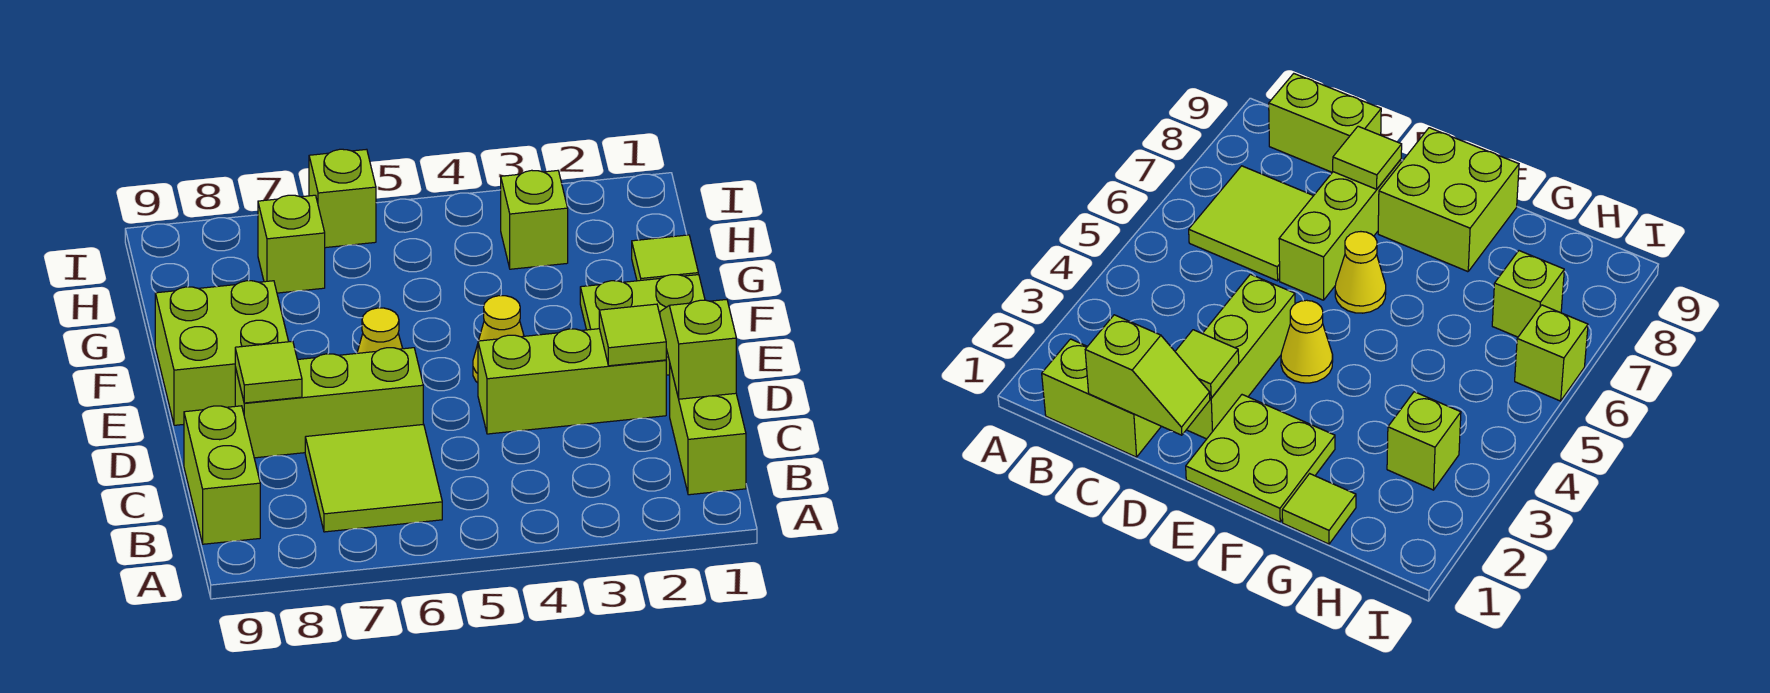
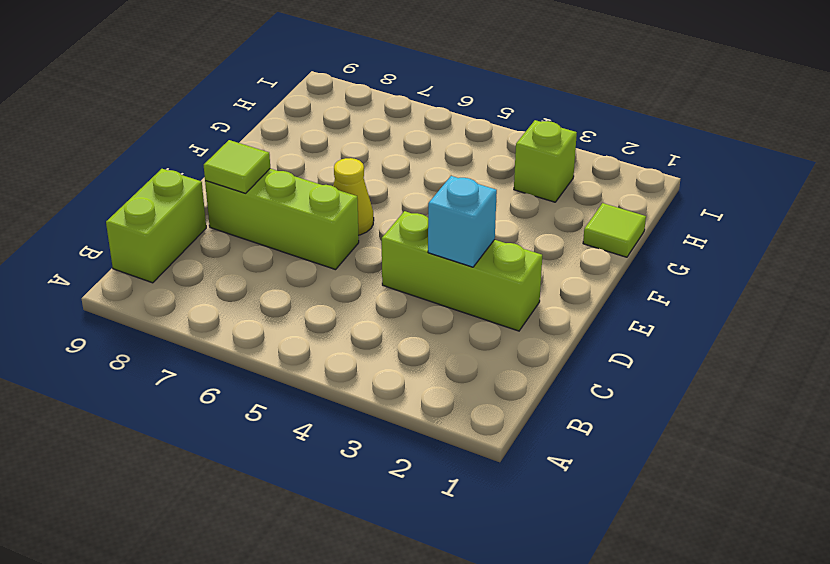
cyan brick D3 level 2 -> none
none -> lime brick B1:C1 level 1
none -> lime tile B6:C7 level 1
none -> lime plate E1:F2 level 1

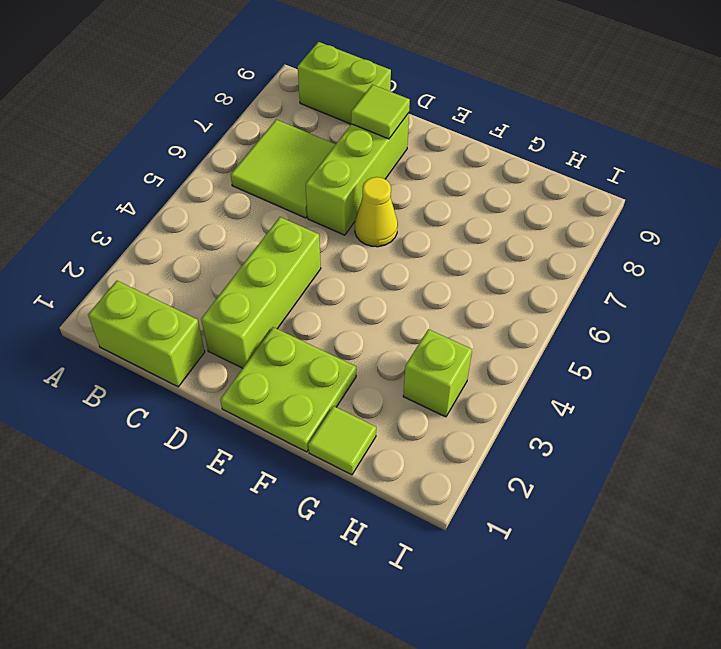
none -> yellow cone E4 level 1
none -> lime brick E8:F9 level 1
none -> lime brick H7 level 1

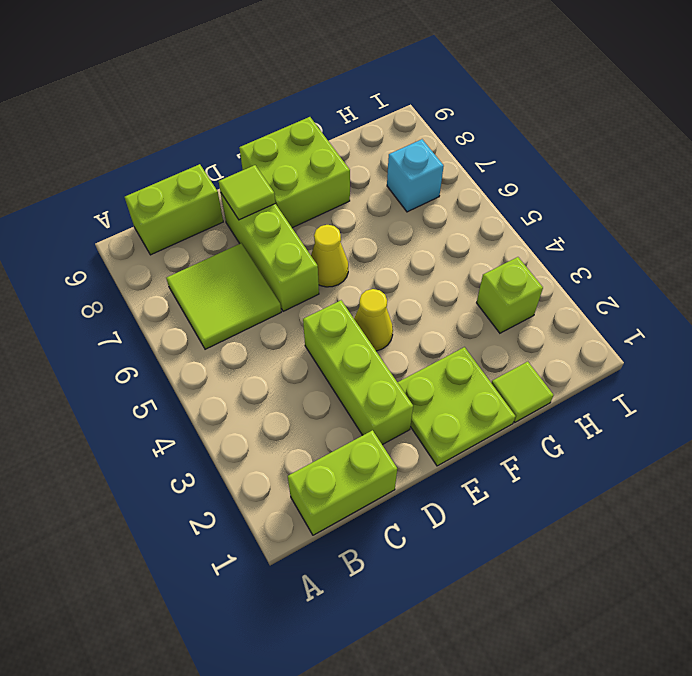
cyan brick H7 level 1 -> lime brick H7 level 1
none -> lime brick I6 level 1
none -> lime slope C1:D1 level 2 top C
none -> lime tile D2 level 2

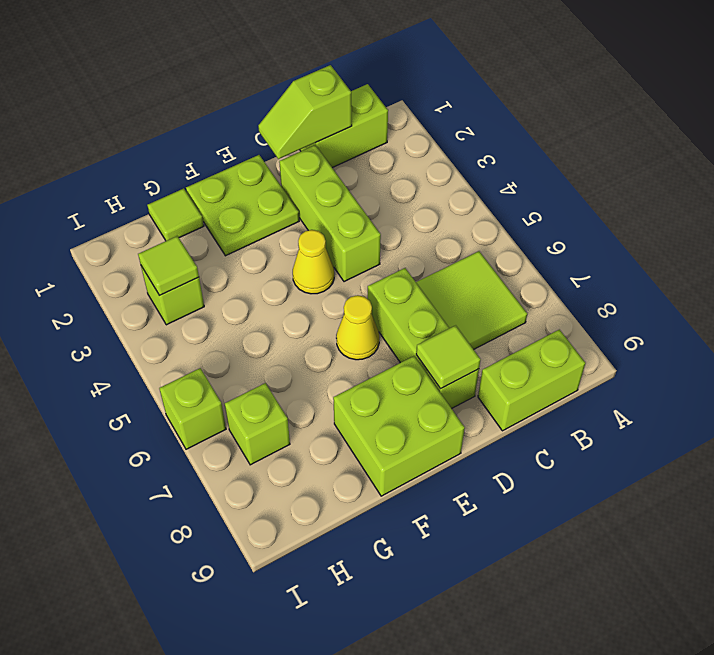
lime tile H3 level 2 -> lime tile D2 level 2

